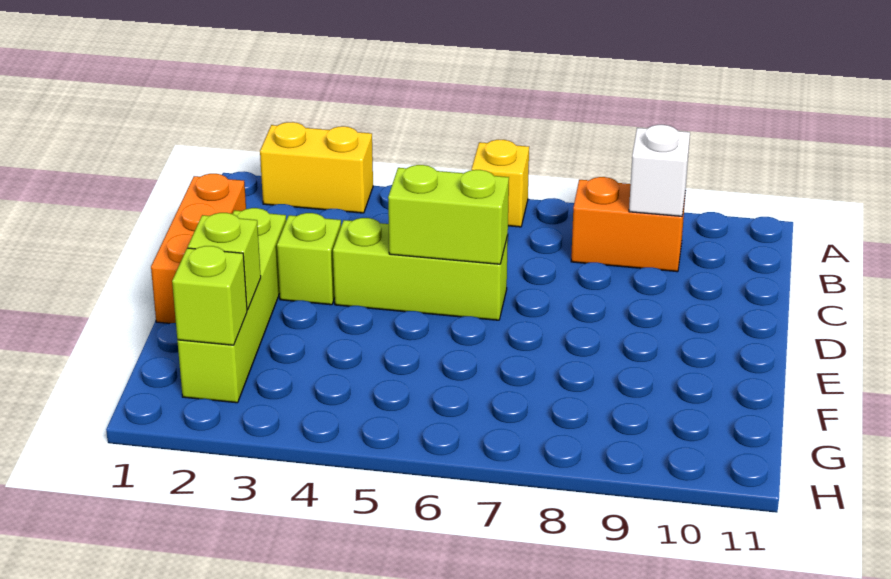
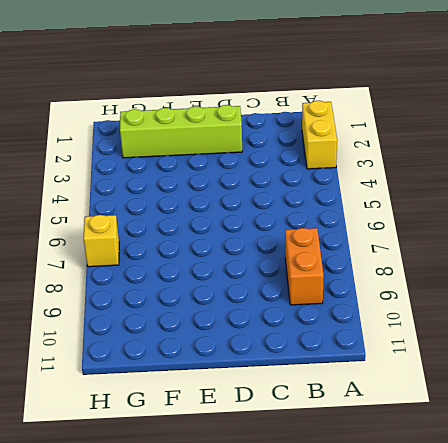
yellow brick H7 level 1 -> yellow brick A6 level 1
none -> orange brick C1:E1 level 1
none -> lime brick D3 level 1

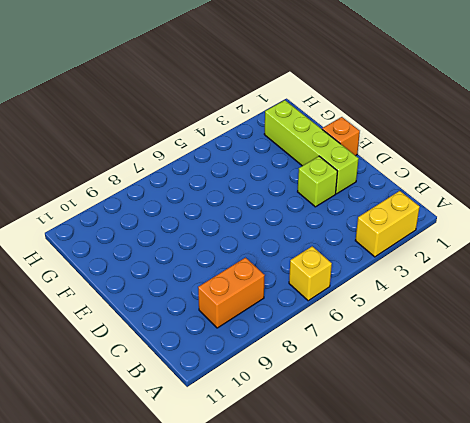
orange brick E1 level 1 -> orange brick C1:E1 level 1
none -> lime brick D4:D6 level 1
none -> white brick B9 level 2

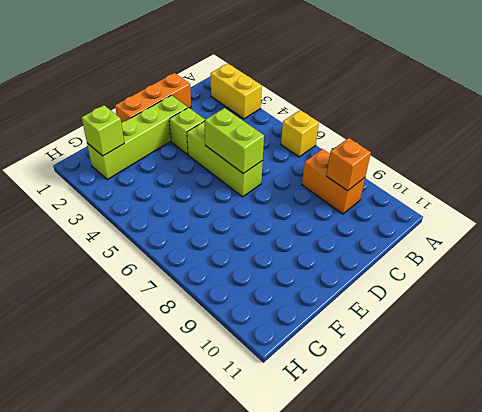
orange brick B9 level 2 -> white brick B9 level 2
none -> lime brick F2 level 2

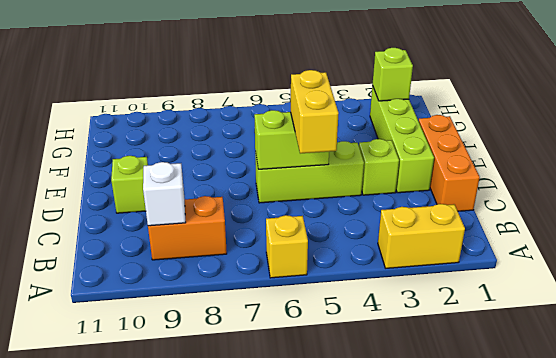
yellow brick C5:D5 level 3 -> none
lime brick D10 level 1 -> lime brick F2 level 2

